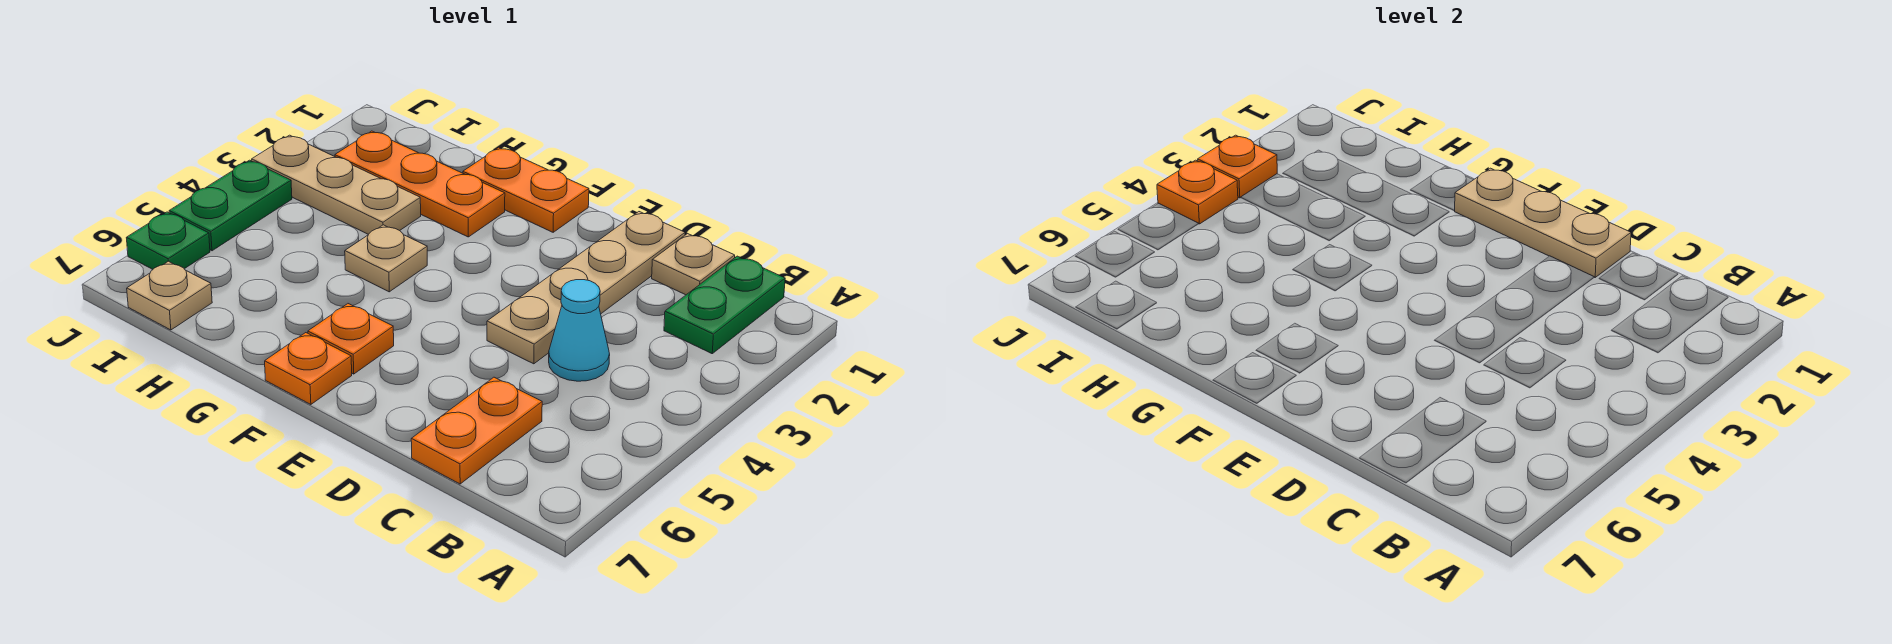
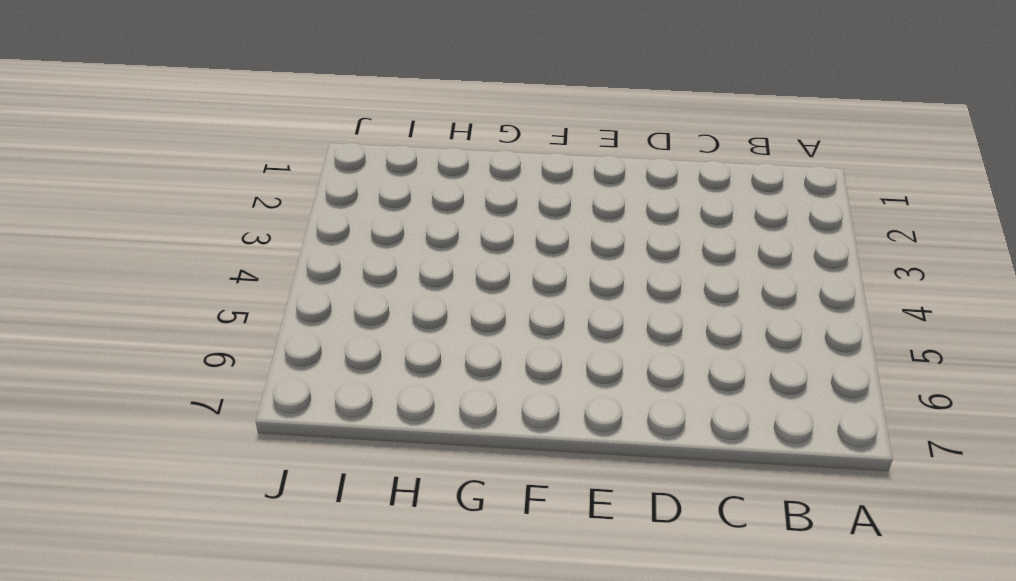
none -> green plate B1:B2 level 1
none -> tan plate C1 level 1
none -> cyan cone C4 level 1

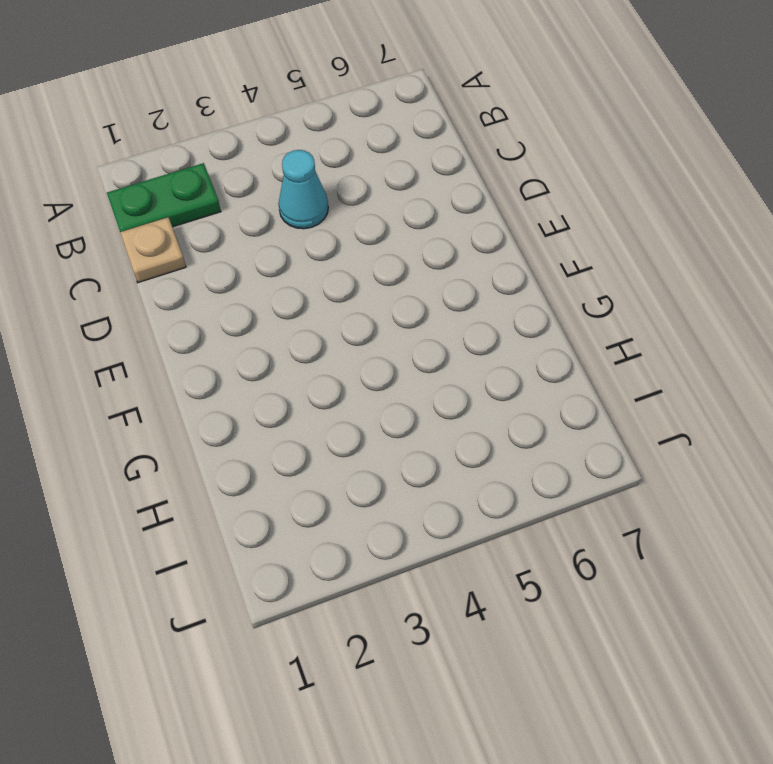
none -> orange plate C6:C7 level 1
none -> tan plate D1:D4 level 1
none -> orange plate F1:G1 level 1

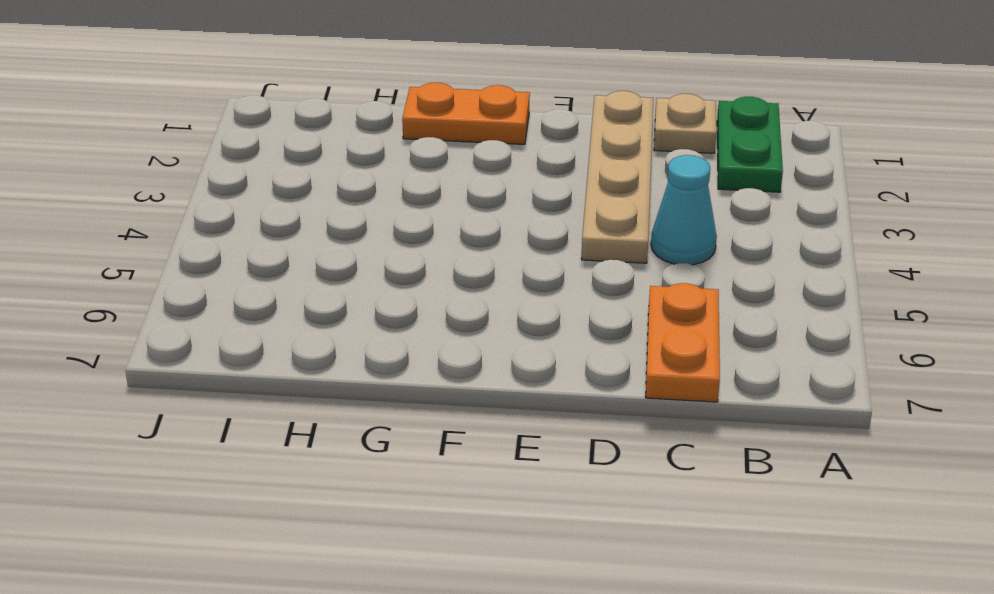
none -> orange plate F6 level 1
none -> orange plate F7 level 1
none -> orange plate G2:I2 level 1

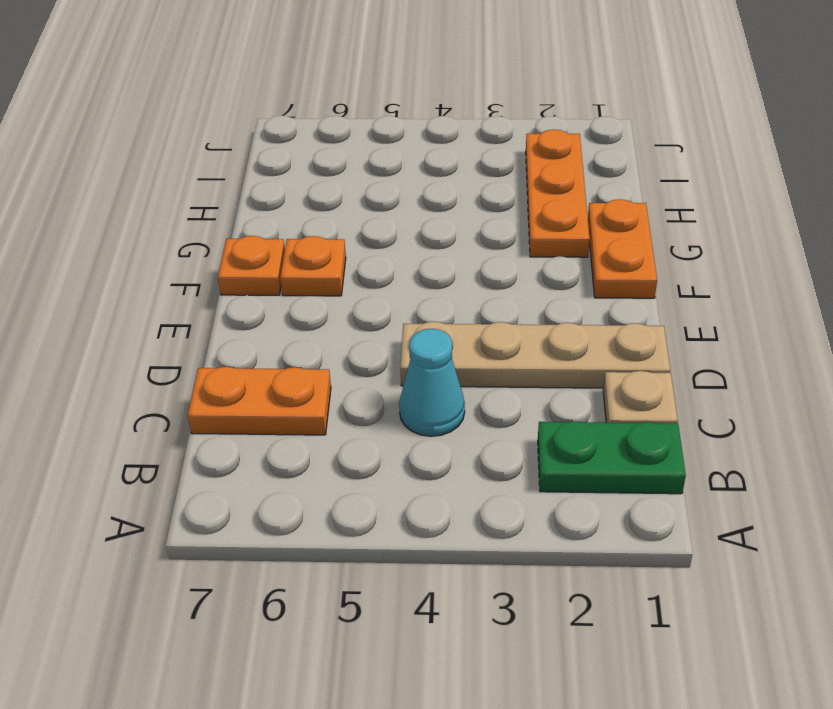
none -> tan plate G4 level 1
none -> tan plate H3:J3 level 1
none -> tan plate I7 level 1

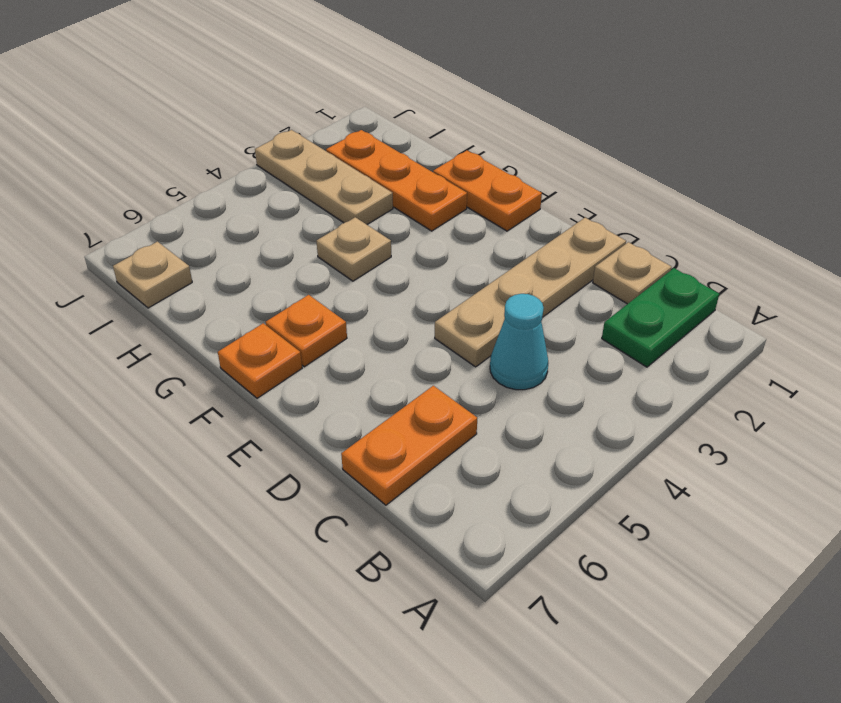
none -> green plate J4:J5 level 1
none -> green plate J6 level 1
none -> tan plate D1:F1 level 2

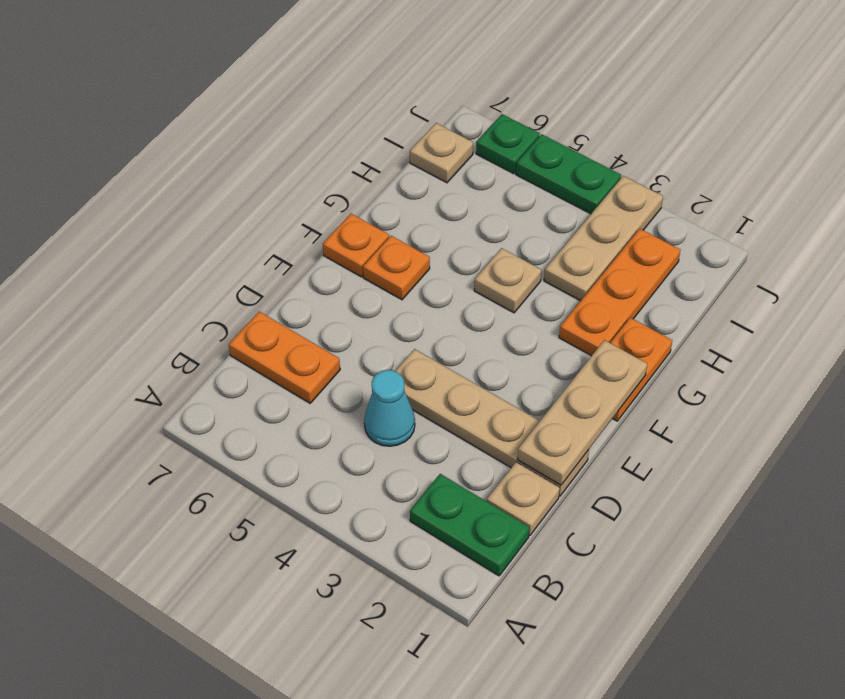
none -> orange plate J3 level 2
none -> orange plate J4 level 2

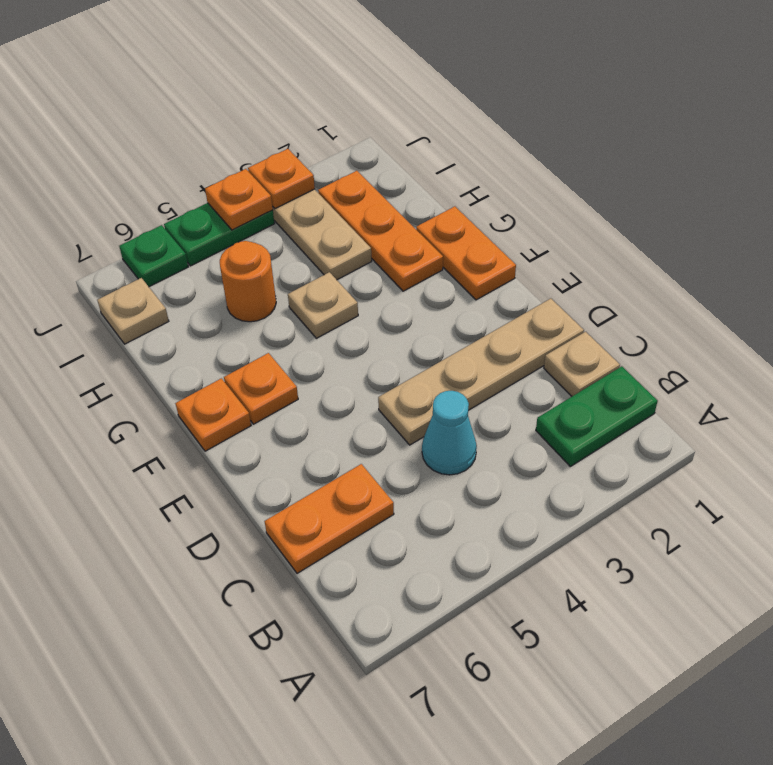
orange round brick H5 level 1 -> none
none -> tan plate D1:F1 level 2

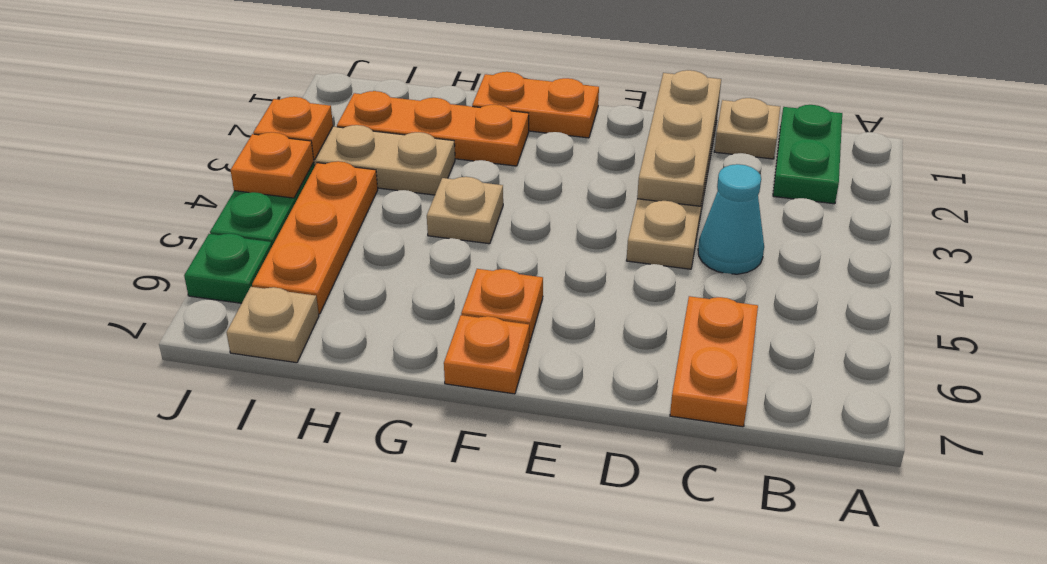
tan plate D1:D3 level 2 -> tan plate D1:F1 level 2
orange plate I4:I6 level 1 -> none

